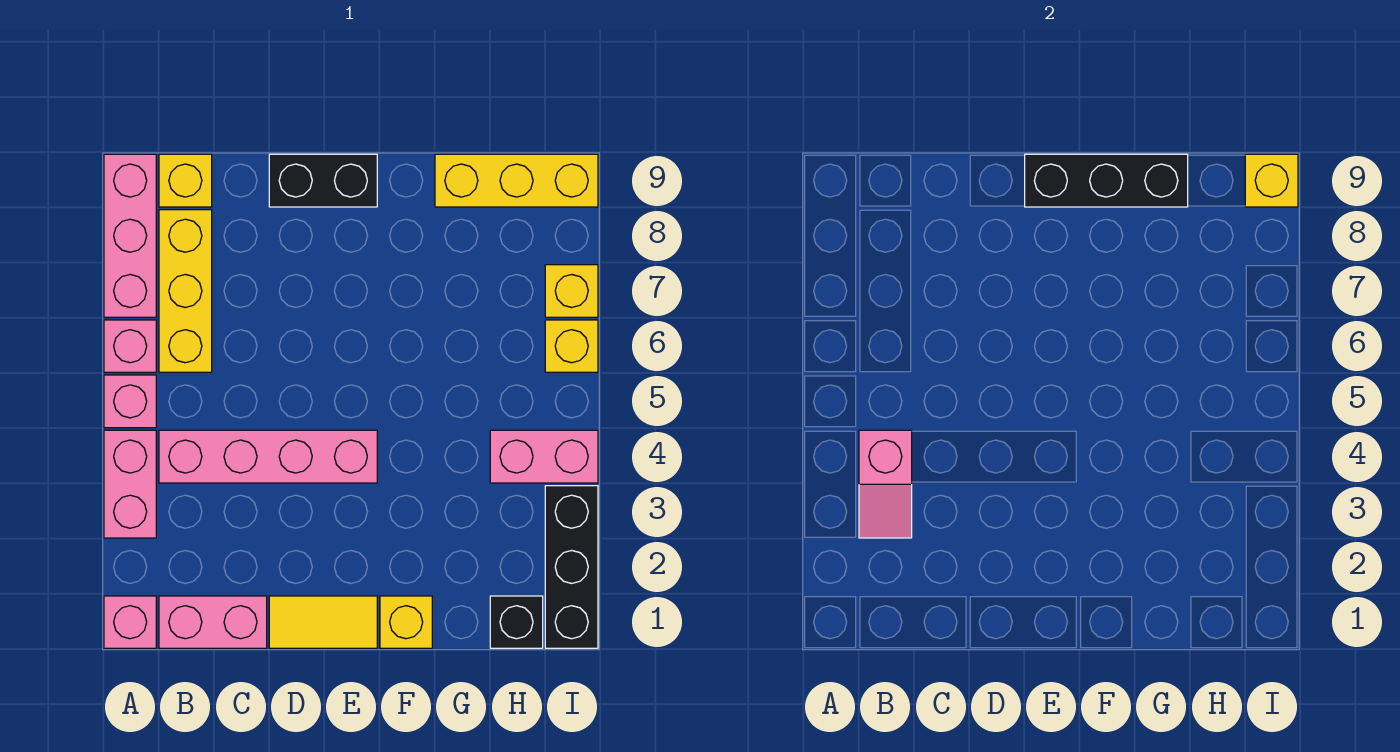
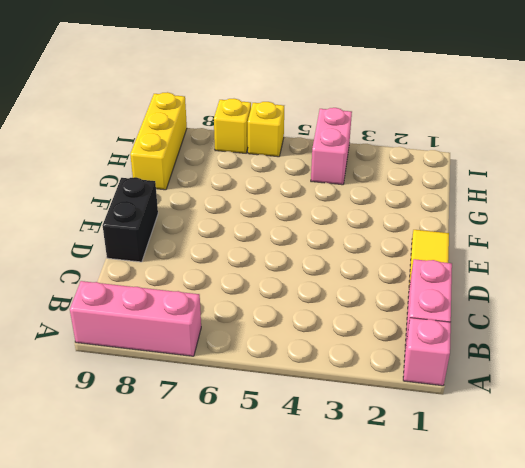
none -> pink brick A3:A4 level 1
none -> pink brick A5 level 1
none -> pink brick A6 level 1

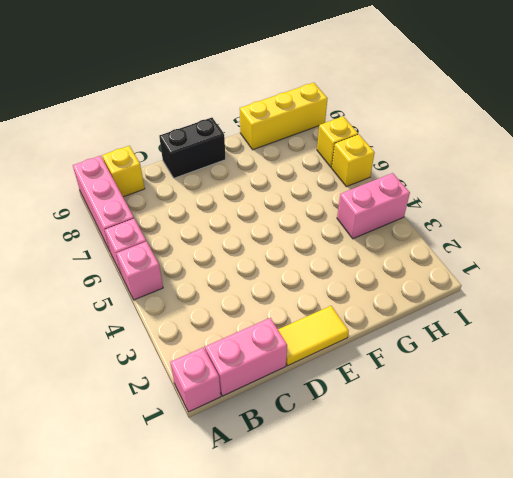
none -> pink brick A3:A4 level 1
none -> pink brick B4:E4 level 1
none -> yellow brick B6:B8 level 1

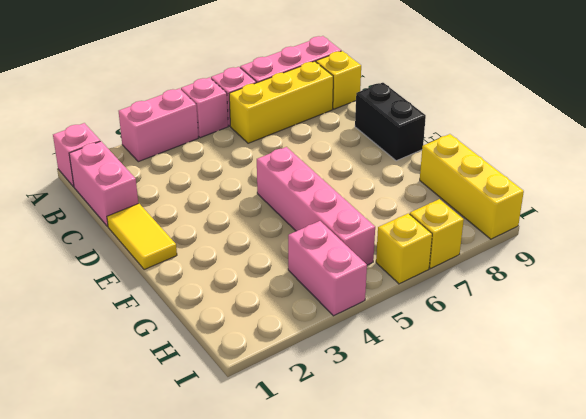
pink brick E5:H5 level 1 -> pink brick B4:E4 level 1
none -> yellow brick F1 level 1
none -> black brick H1 level 1
none -> black brick I1:I3 level 1

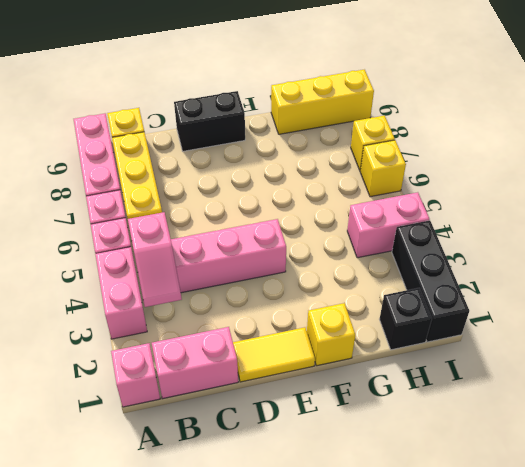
none -> black brick E9:G9 level 2
none -> yellow brick I9 level 2

